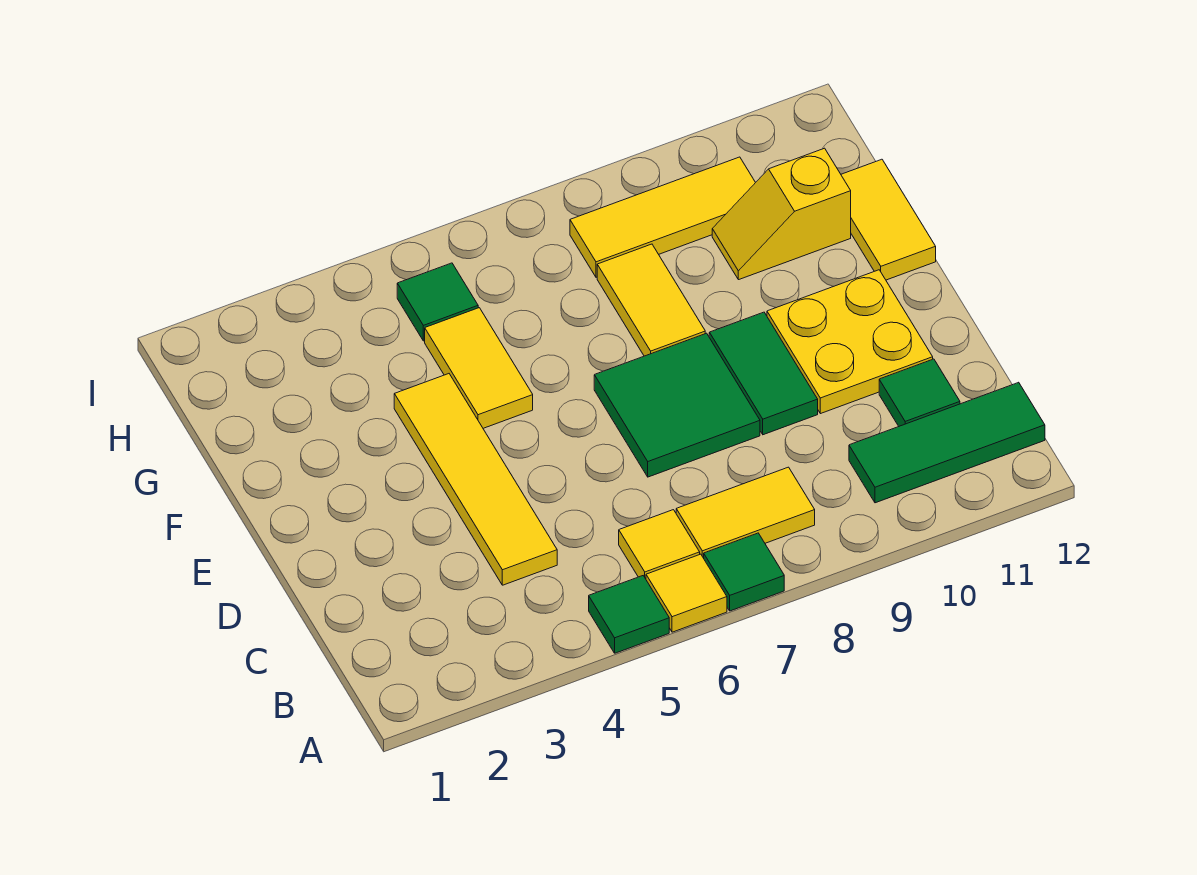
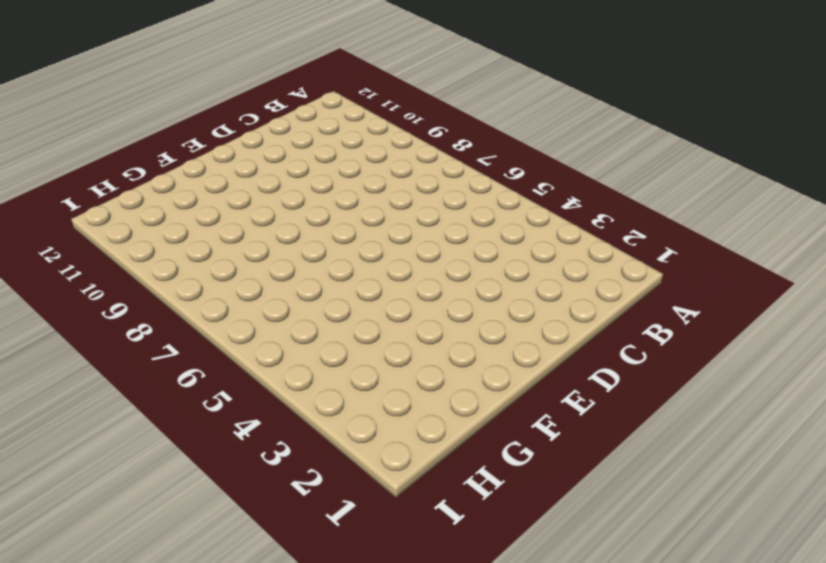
none -> green tile A5 level 1
none -> yellow tile A6 level 1
none -> green tile A7 level 1

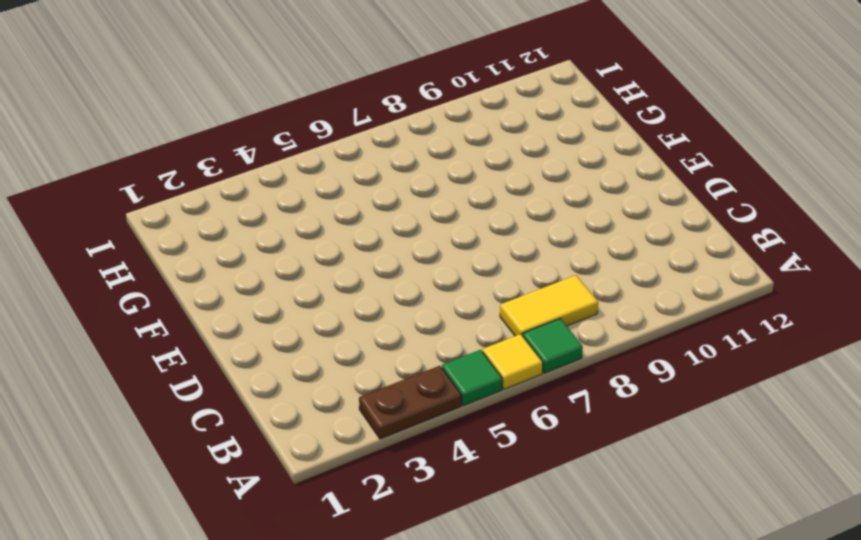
brown plate A3:A4 level 1 -> none
none -> yellow tile B6 level 1
none -> green tile B10:B12 level 1
none -> yellow tile C4:F4 level 1

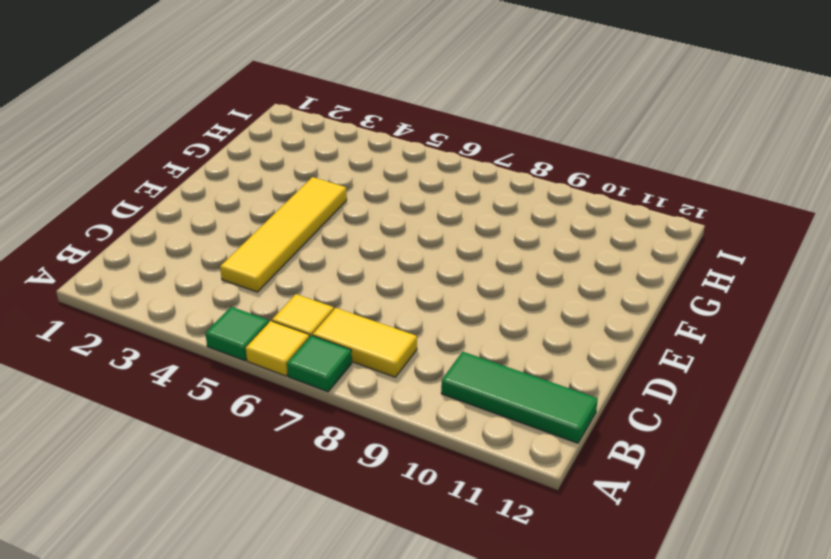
none -> green tile C11 level 1
none -> green tile D7:E8 level 1
none -> green tile D9:E9 level 1

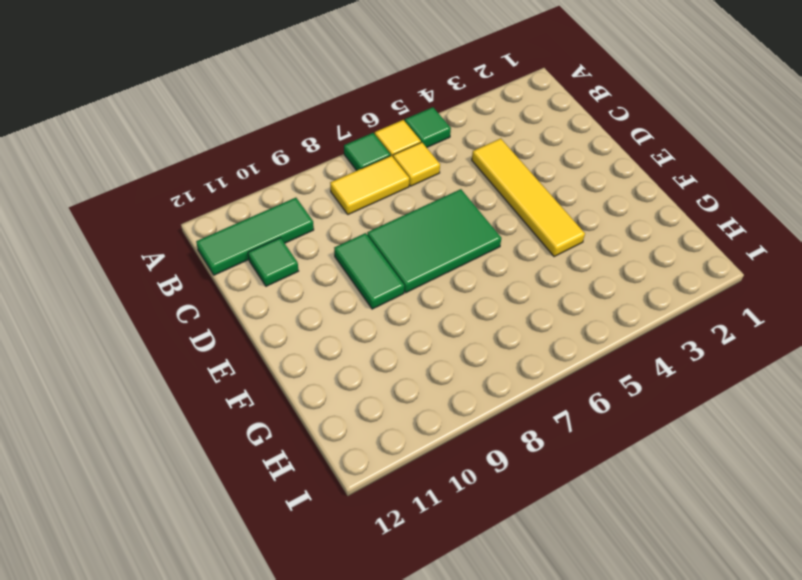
green tile D6:E8 level 1 -> green tile D7:E8 level 1
none -> yellow plate D10:E11 level 1
none -> yellow tile F5:G5 level 1
none -> yellow tile F8:G8 level 1

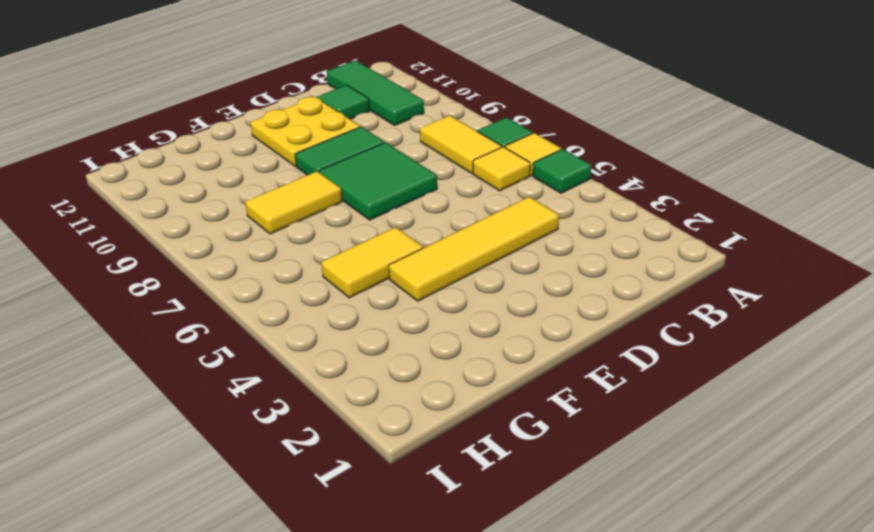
none -> yellow tile F12:G12 level 1
none -> yellow slope G10:G11 level 1 top 11
none -> green tile H5 level 1

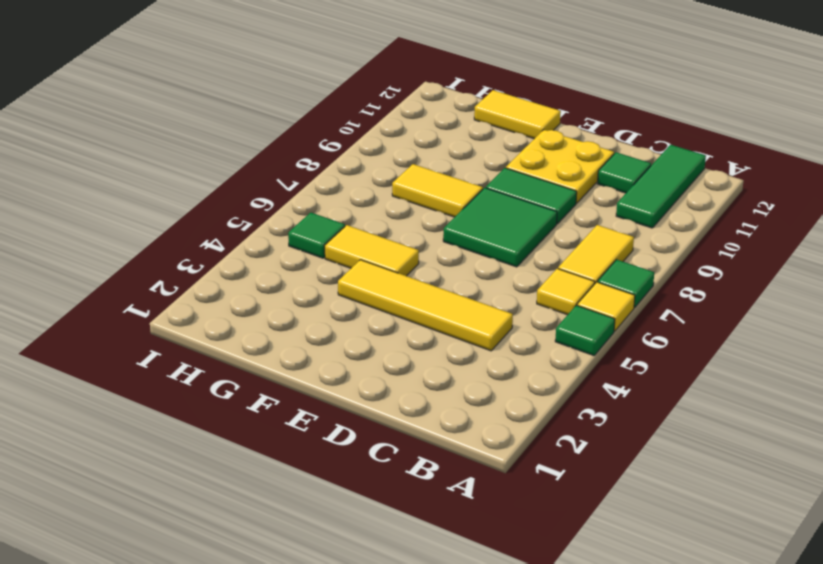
none -> yellow slope G10:G11 level 1 top 11
none -> yellow tile H8:H10 level 1

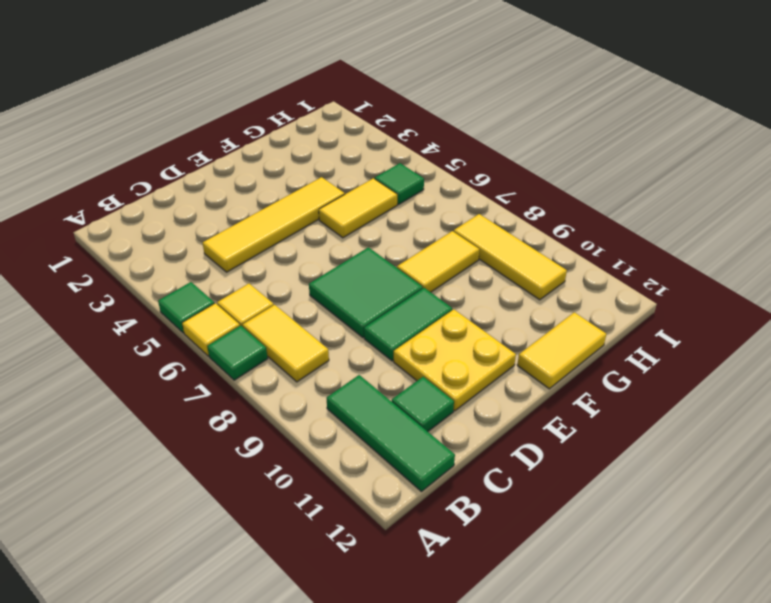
none -> yellow slope G10:G11 level 1 top 11

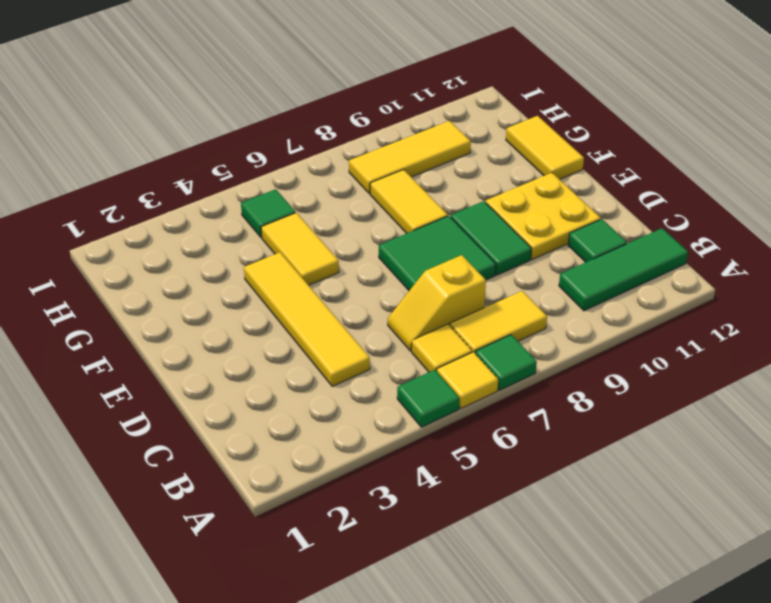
yellow slope C6:C7 level 1 top 7 -> yellow slope G10:G11 level 1 top 11

